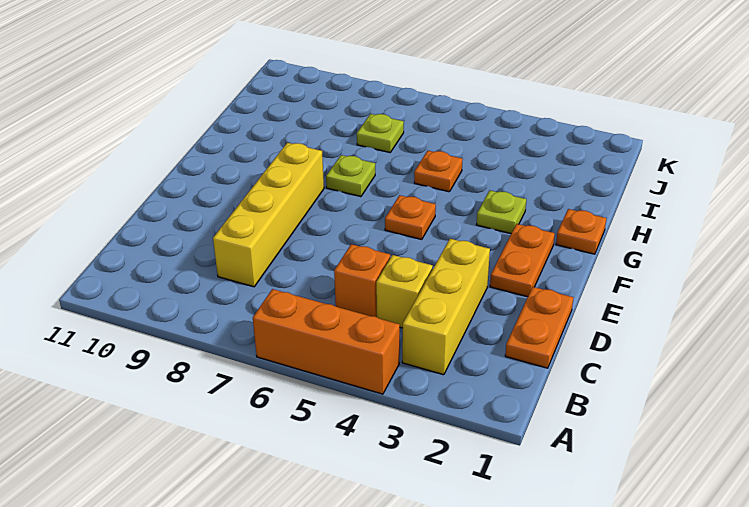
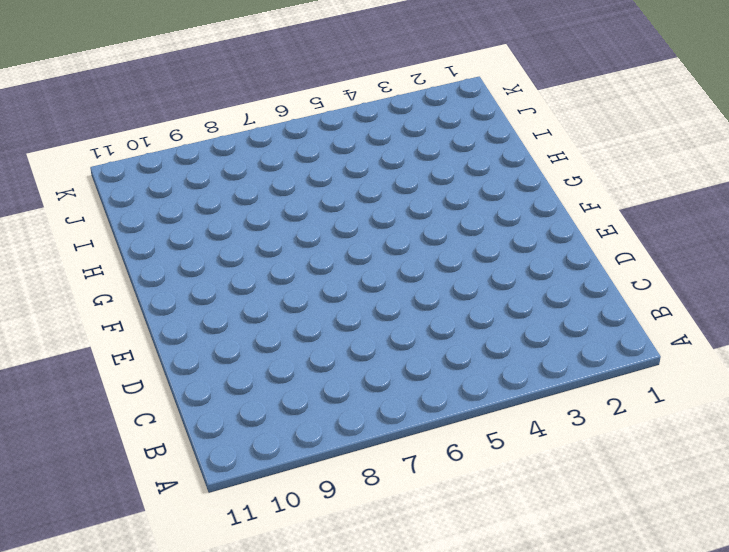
none -> orange brick A4:A6 level 1
none -> yellow brick B3:D3 level 1
none -> orange plate C1:D1 level 1

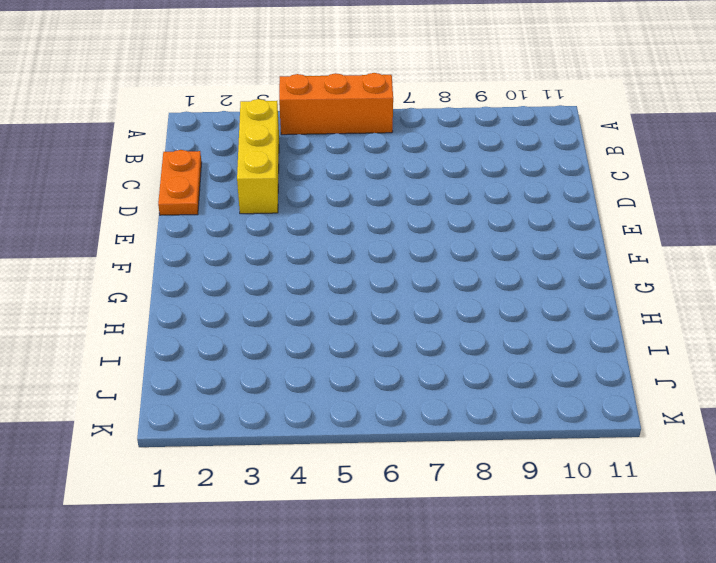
none -> yellow brick C4 level 1
none -> orange brick C5 level 1
none -> yellow brick C8:F8 level 1

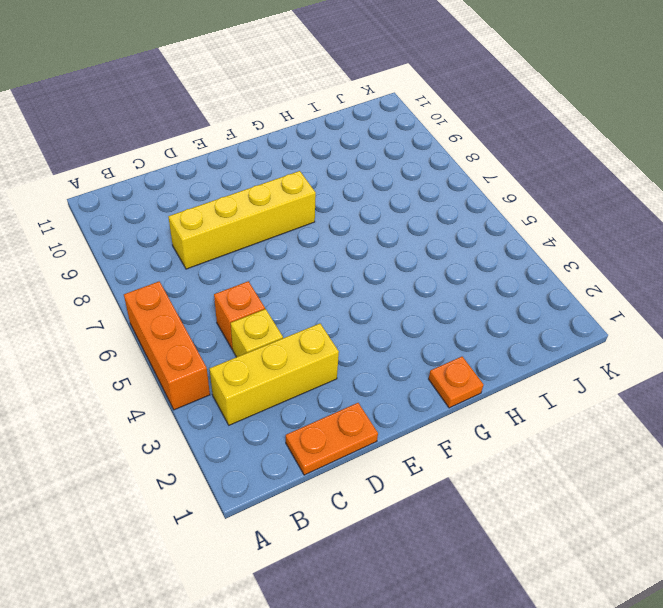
none -> orange plate E2:F2 level 1
none -> orange plate F5 level 1
none -> lime plate G3 level 1

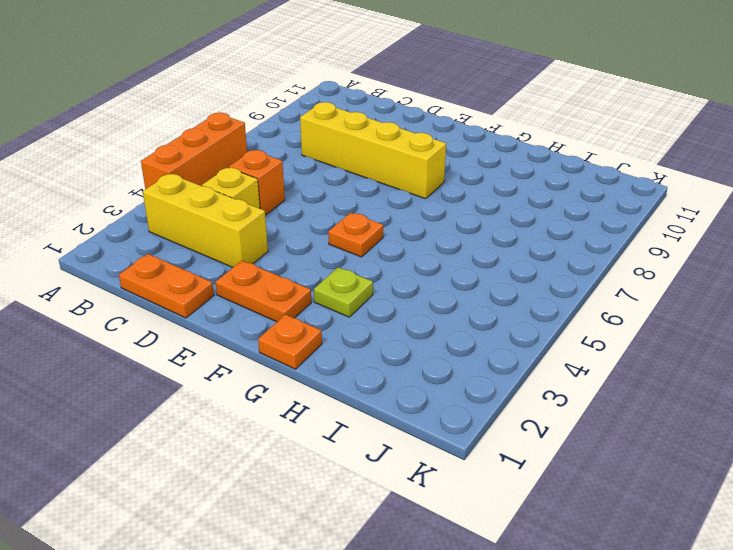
none -> lime plate G7 level 1
none -> orange plate H5 level 1
none -> lime plate I7 level 1

